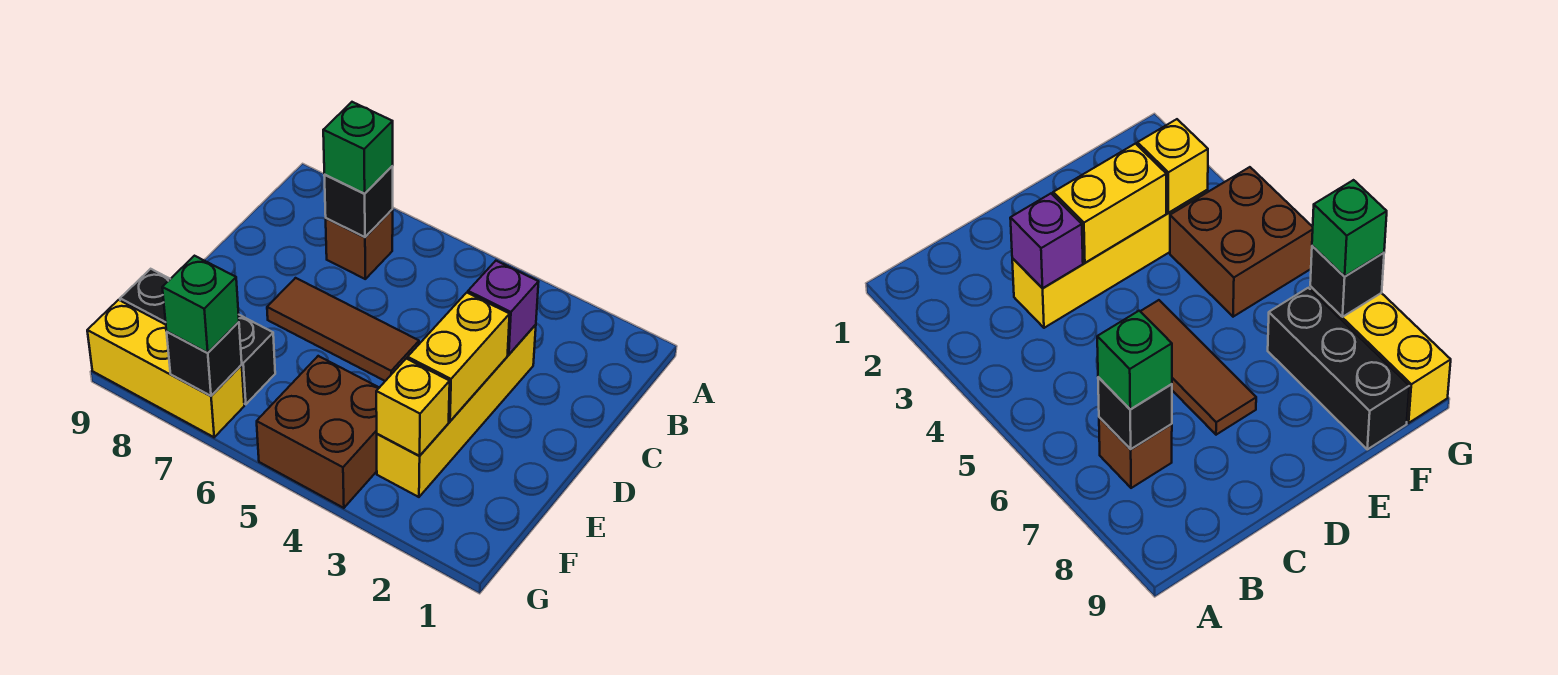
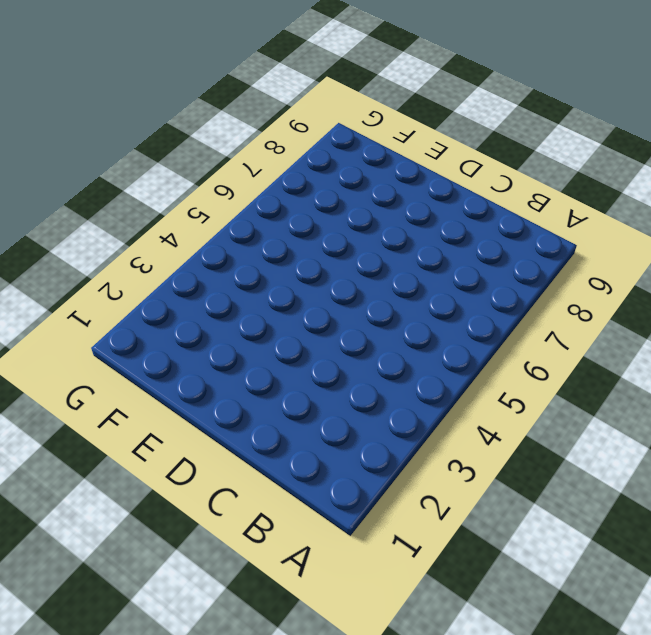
none -> brown brick B7 level 1
none -> yellow brick C3:F3 level 1
none -> brown tile D5:D7 level 1

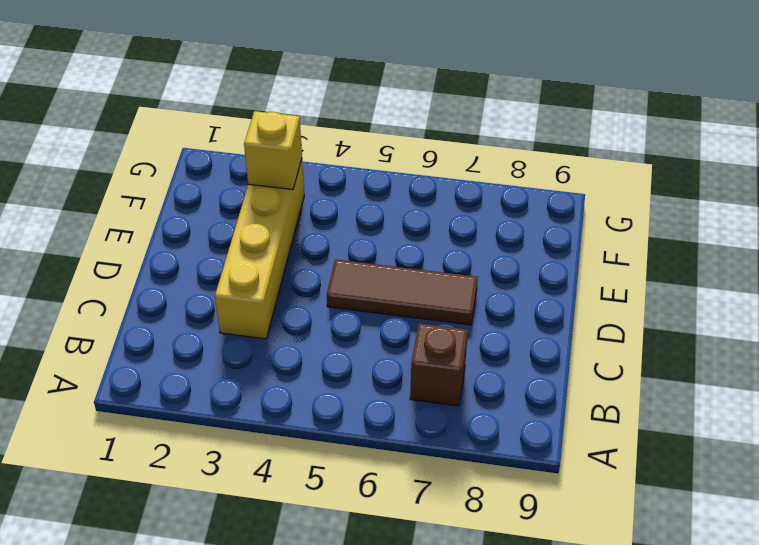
none -> brown brick F4:G5 level 1
none -> black brick F7:F9 level 1
none -> yellow brick G7:G9 level 1

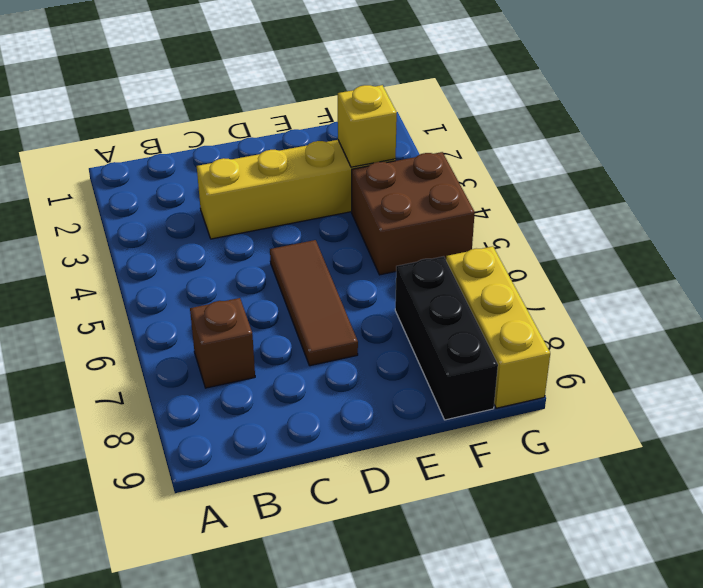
none -> black brick B7 level 2
none -> purple brick C3 level 2
none -> yellow brick D3:E3 level 2

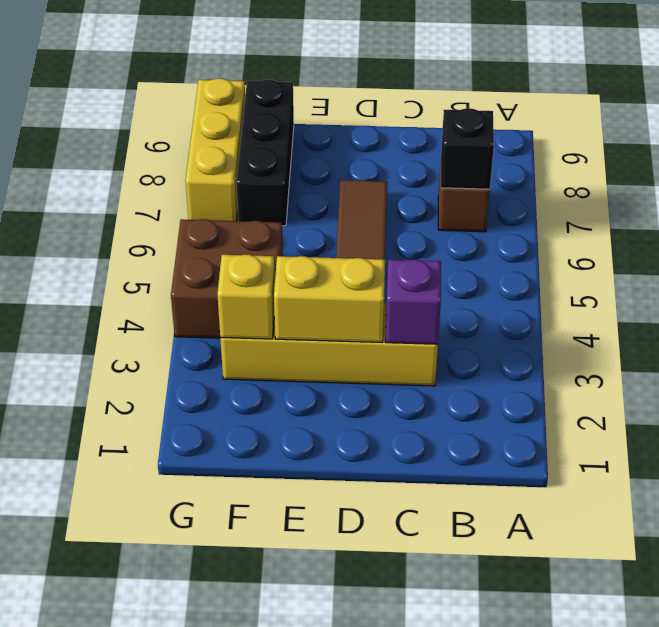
none -> black brick G7 level 2
none -> green brick B7 level 3
none -> green brick G7 level 3

